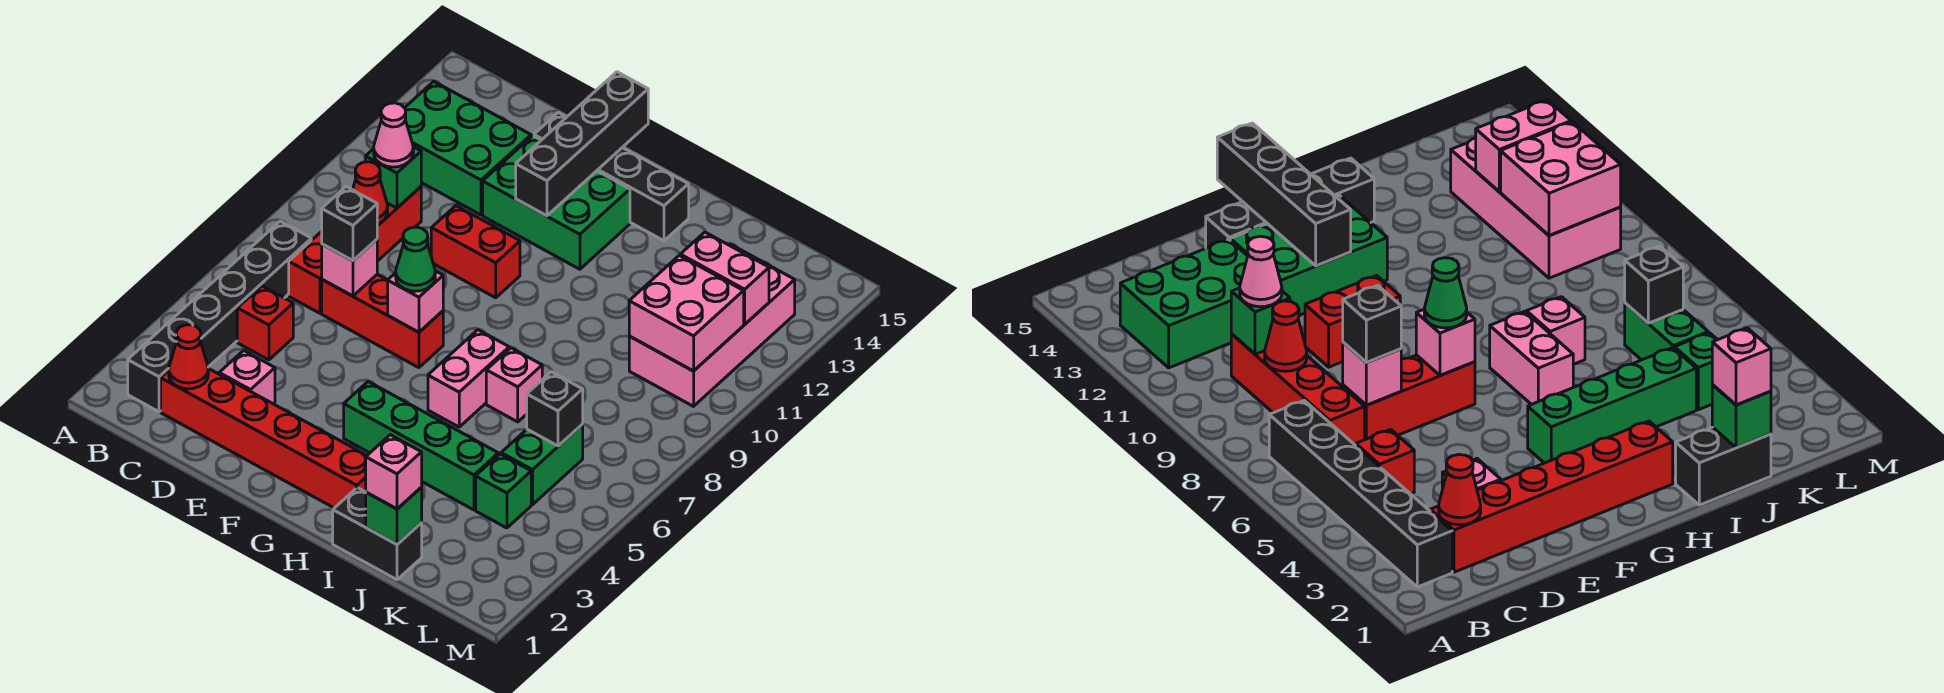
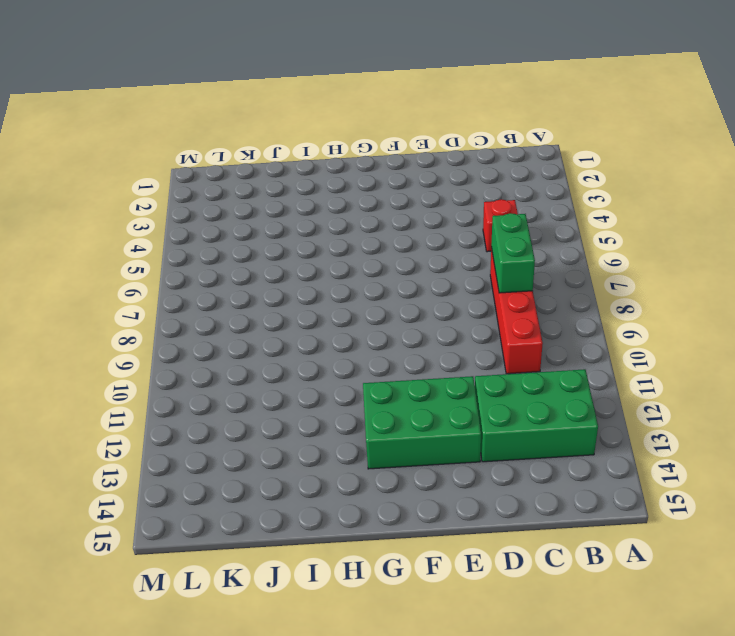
green brick C7:C8 level 2 -> green brick K5:K6 level 1
none -> black brick B2:B7 level 1
none -> red brick C2:H2 level 1
none -> pink brick D3 level 1
none -> red brick D7:F7 level 1

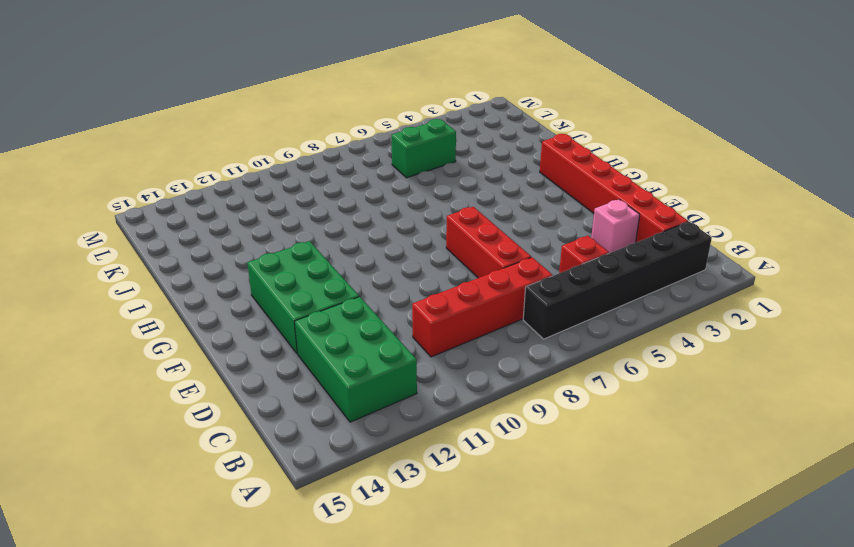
none -> red brick E10:F10 level 1
none -> black brick E14:H14 level 1
none -> green brick G4:J4 level 1
none -> pink brick H6:H7 level 1

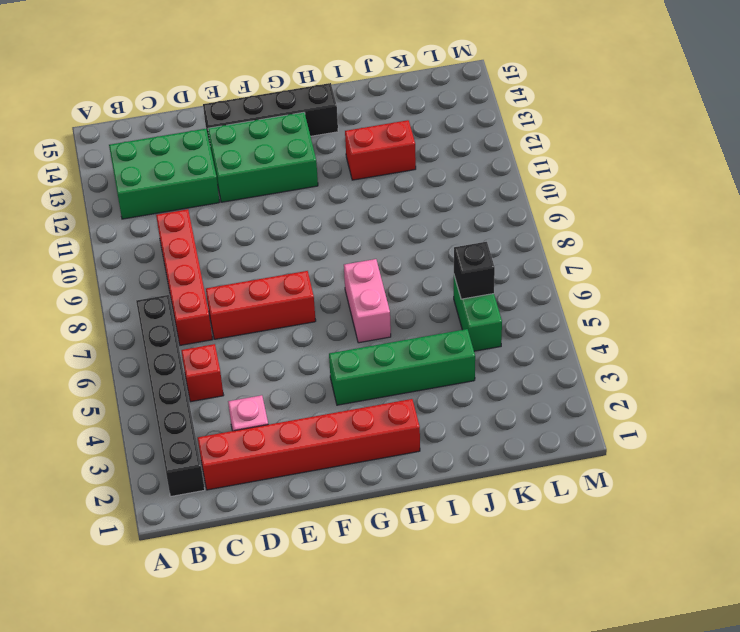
red brick I12:J12 level 1 -> red brick E10:F10 level 1
none -> black brick I1:J1 level 1
none -> pink brick I7 level 1
none -> green brick K4 level 1
none -> pink brick K10:L13 level 1

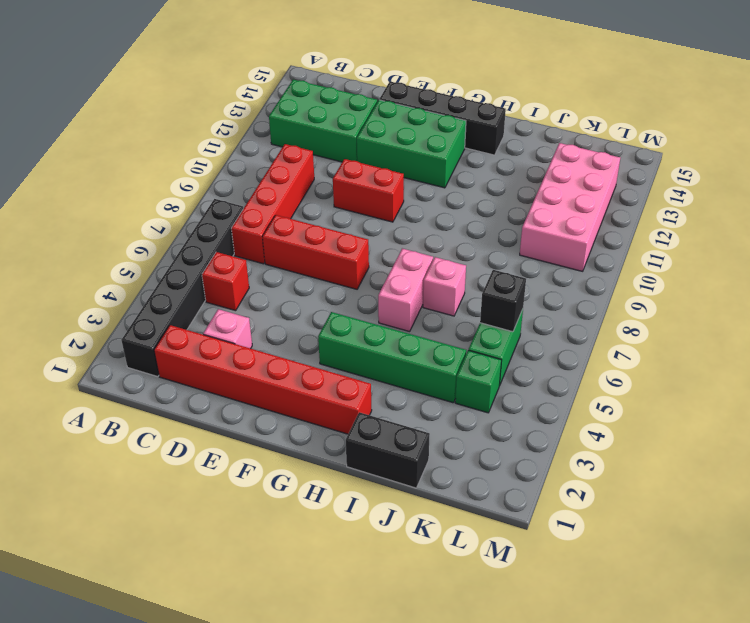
none -> red cone C2 level 2
none -> red cone C9 level 2
none -> green brick C10 level 2
none -> pink brick D7 level 2

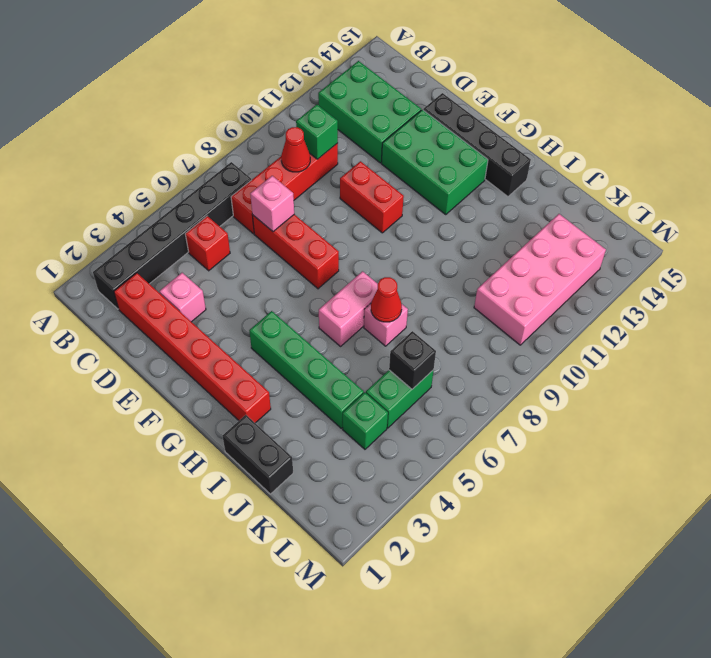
red cone I7 level 2 -> red cone C2 level 2
none -> pink brick F7 level 2
none -> black brick F12:F15 level 2
none -> green brick J1 level 2
none -> pink brick K10:L11 level 2

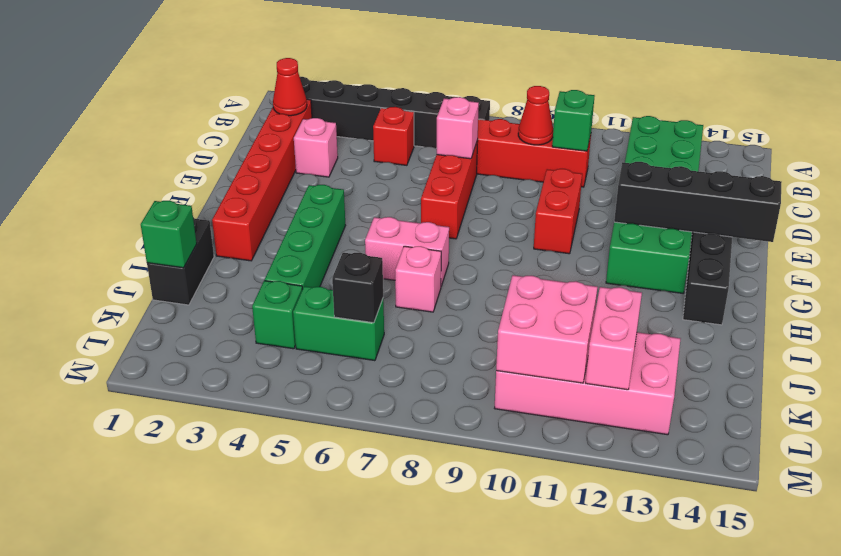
none -> pink brick F7 level 2
none -> pink cone C10 level 3
none -> black brick D7 level 3
none -> green cone F7 level 3

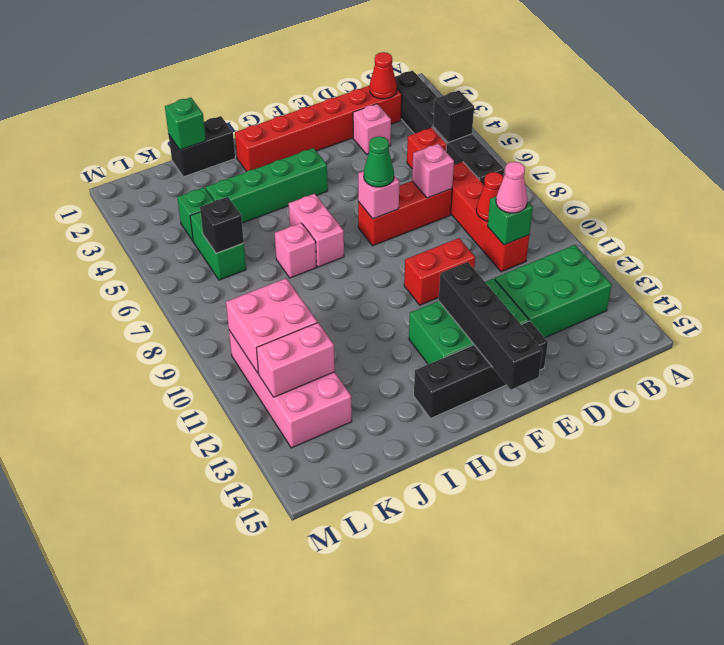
black brick B5 level 2 -> black brick D7 level 3
none -> pink brick J1 level 3

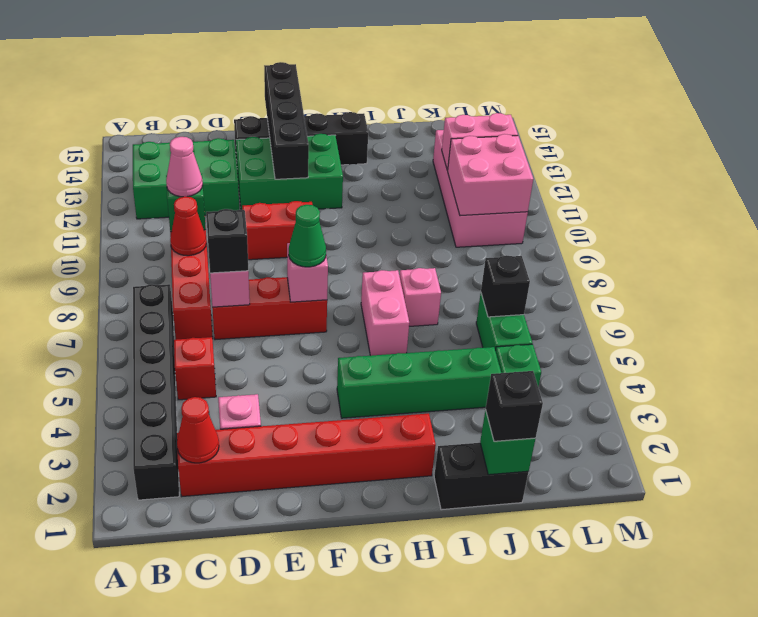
black brick J1 level 3 -> pink brick J1 level 3

